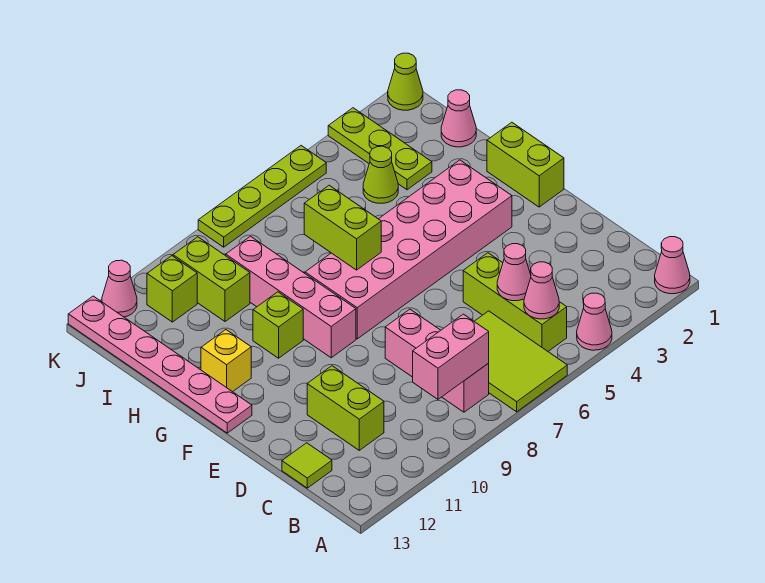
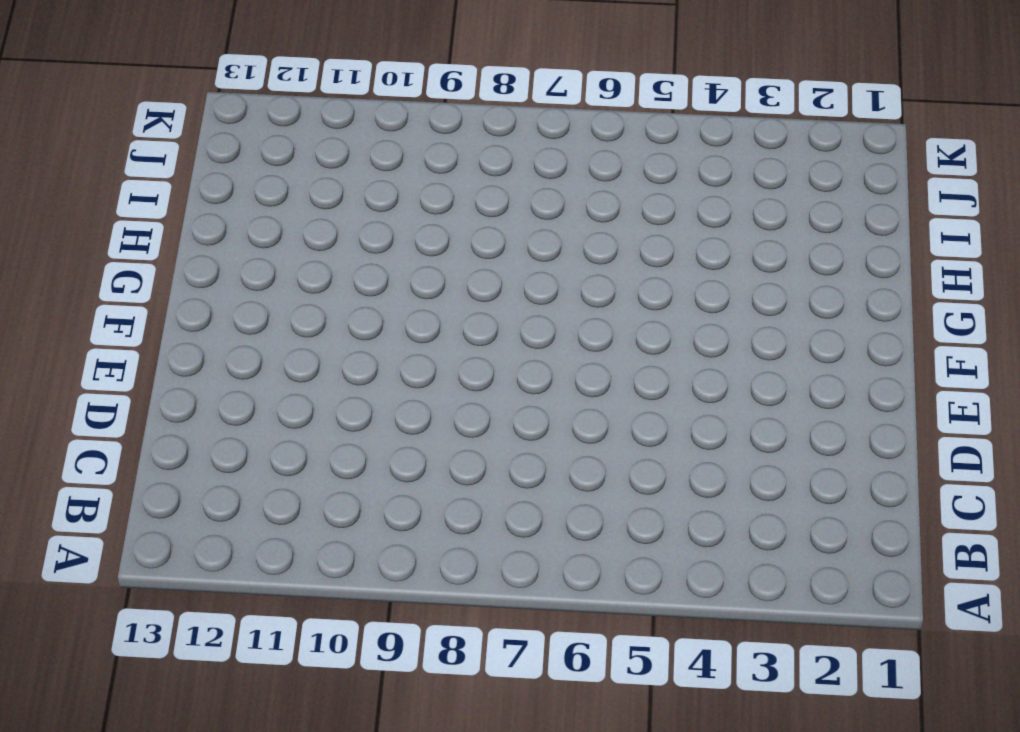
none -> pink cone A1 level 1
none -> pink cone A4 level 1
none -> lime tile A6:C7 level 1

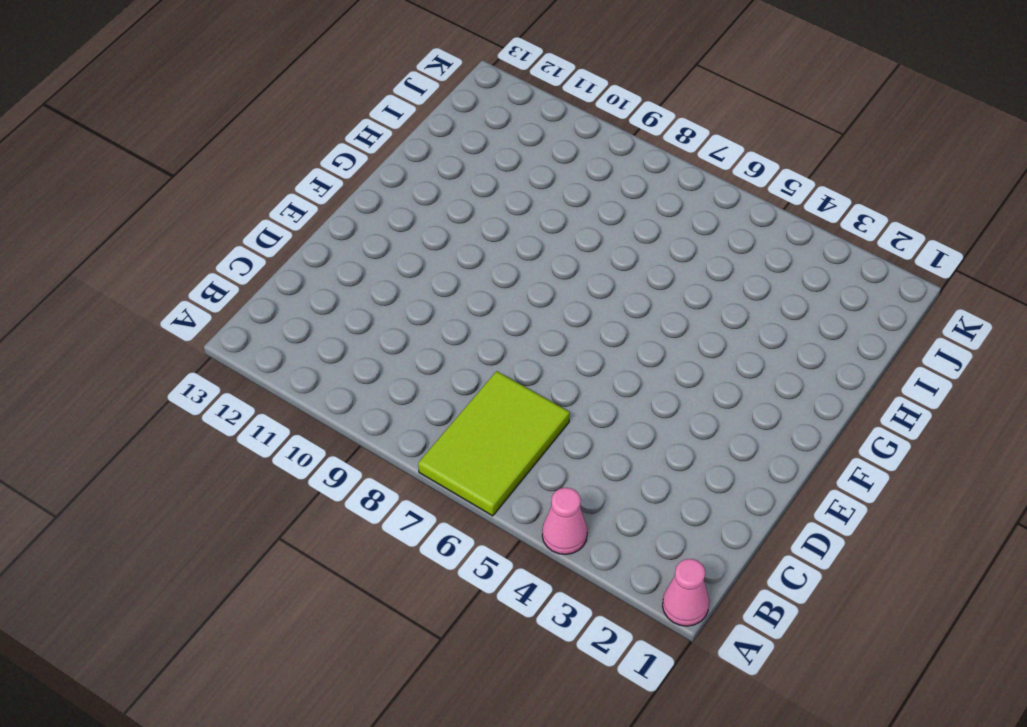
none -> lime brick B5:D5 level 1
none -> pink brick B8:D8 level 1
none -> lime brick C11:D11 level 1

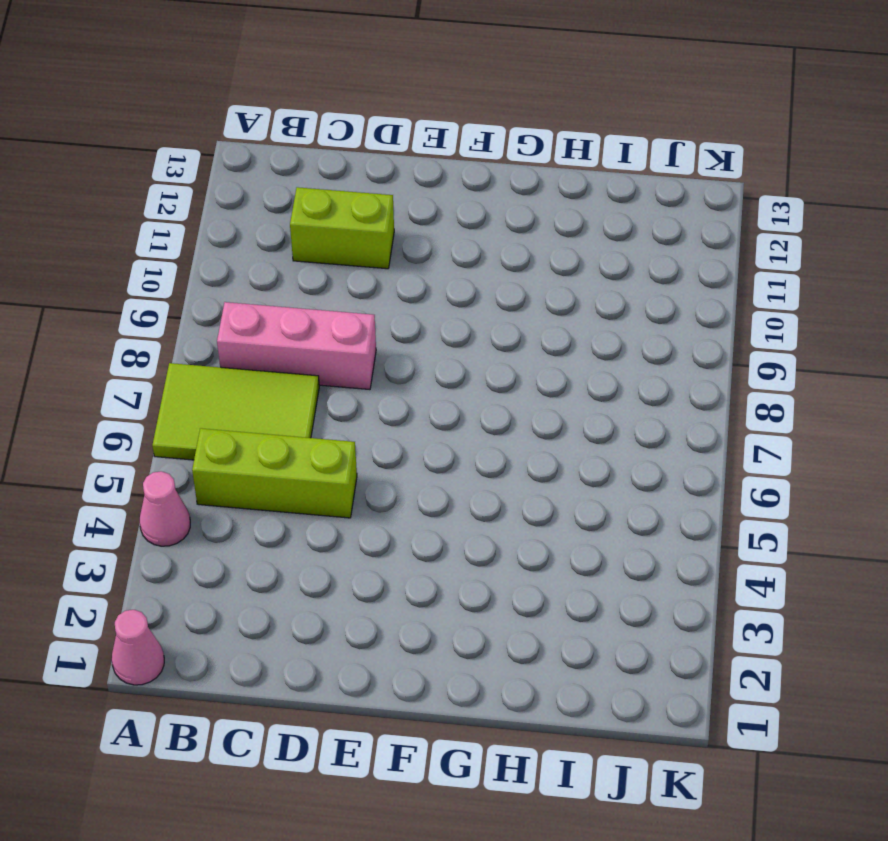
none -> lime tile C13 level 1
none -> lime brick F1:G1 level 1
none -> pink brick F3:G8 level 1

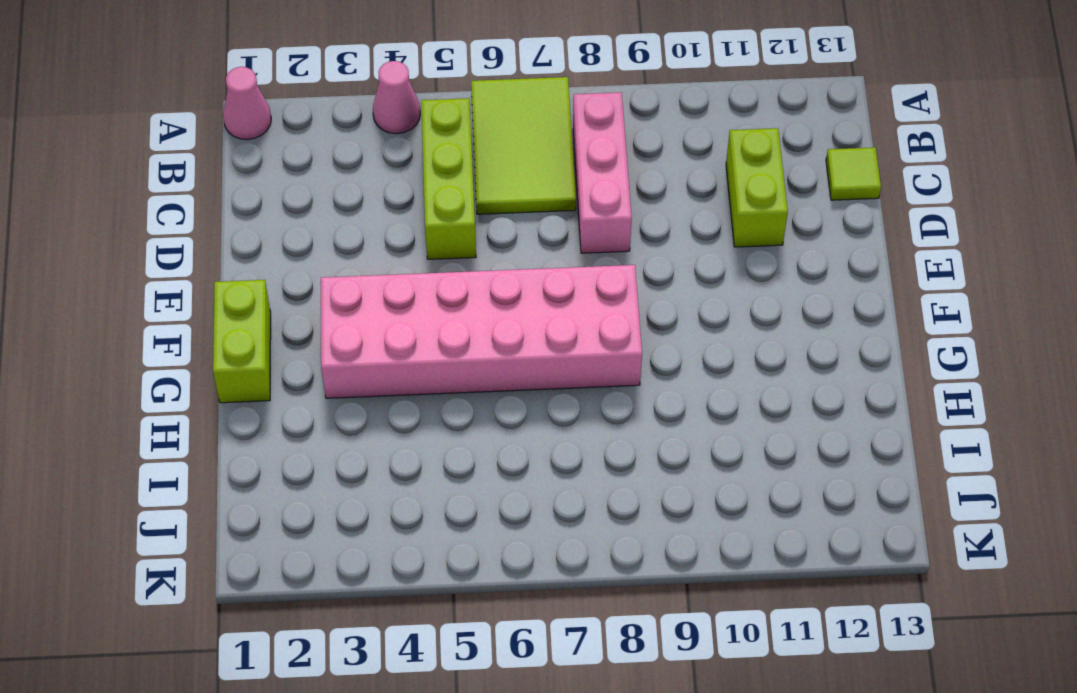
none -> pink brick F9:I9 level 1
none -> pink plate F13:K13 level 1
none -> lime brick G10 level 1

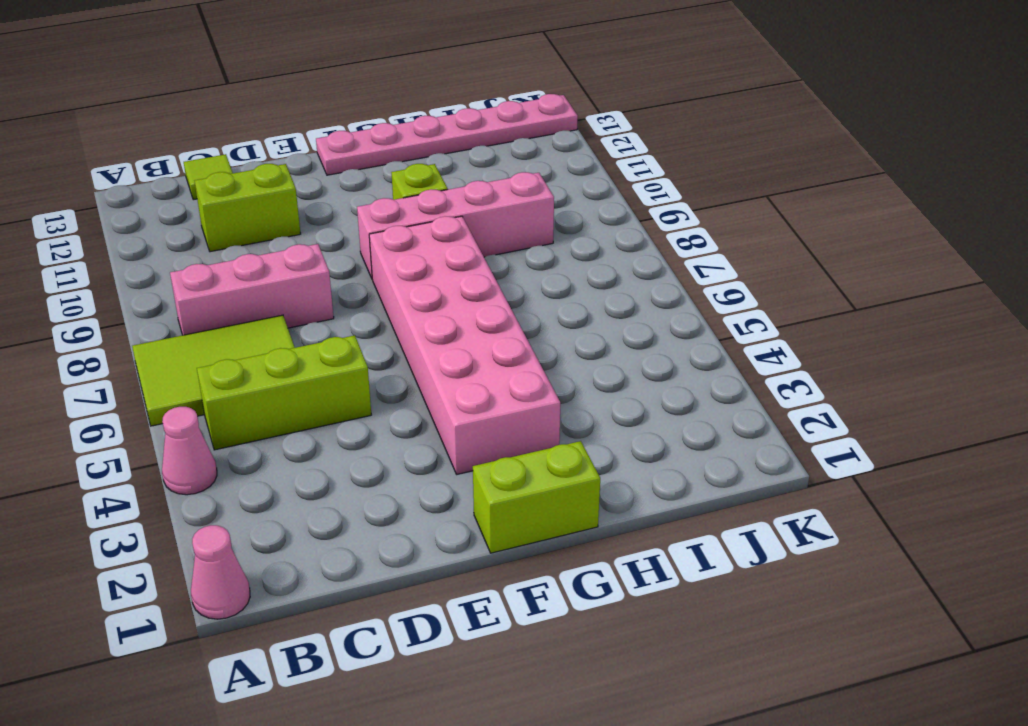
none -> yellow brick G12 level 1
none -> pink cone I1 level 1
none -> lime plate I3:K3 level 1

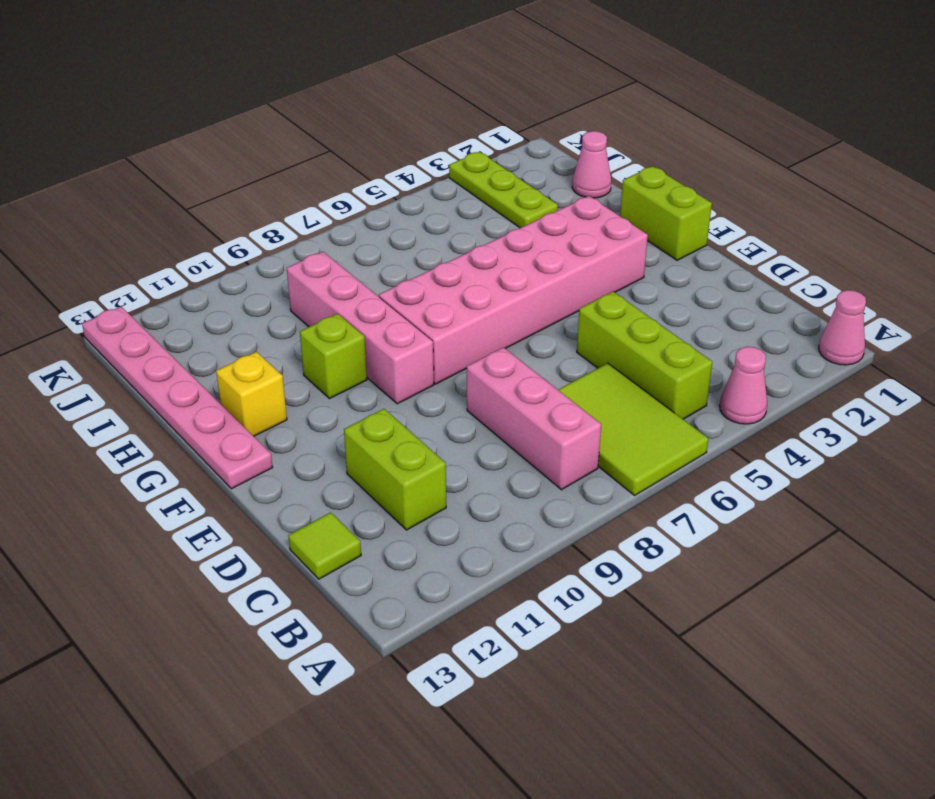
none -> lime cone I4 level 1
none -> lime brick I10:J10 level 1
none -> lime brick J11 level 1

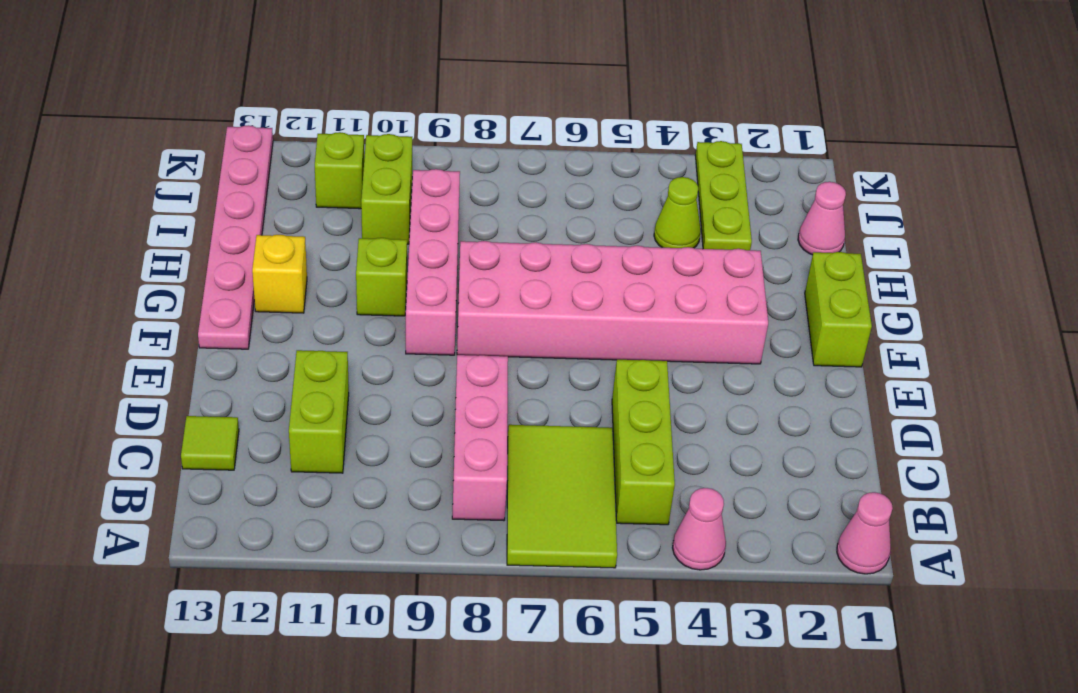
none -> lime cone K1 level 1
none -> lime plate K5:K8 level 1
none -> pink cone K12 level 1

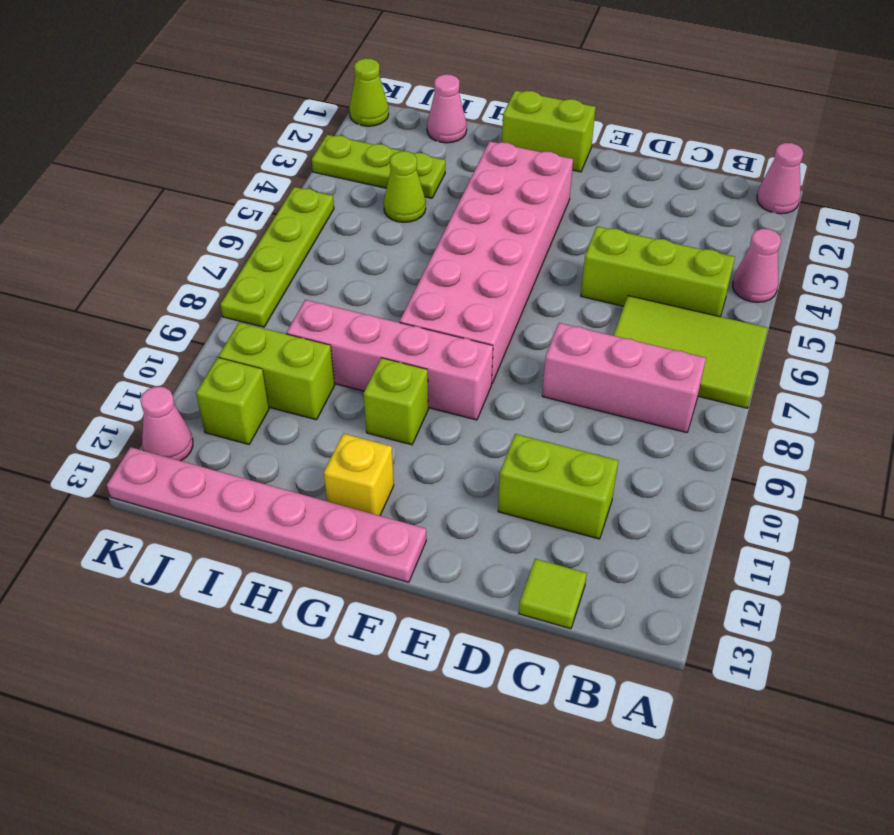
none -> pink cone B5 level 2
none -> pink brick B8:B9 level 2
none -> pink cone C5 level 2

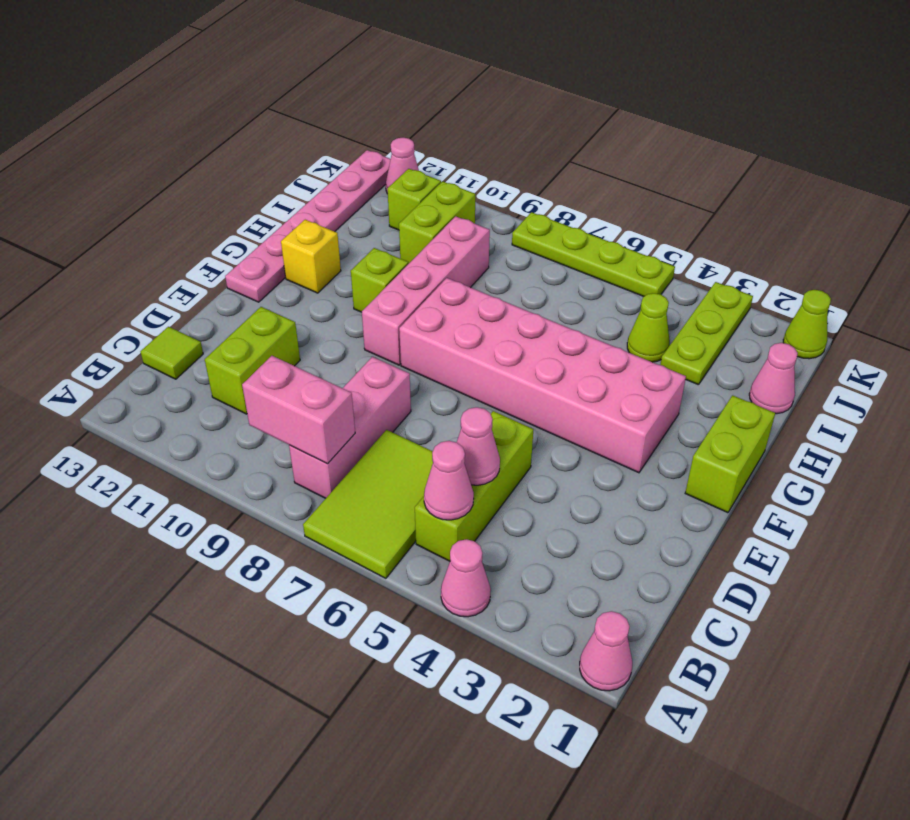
none -> lime brick G7:H7 level 2

